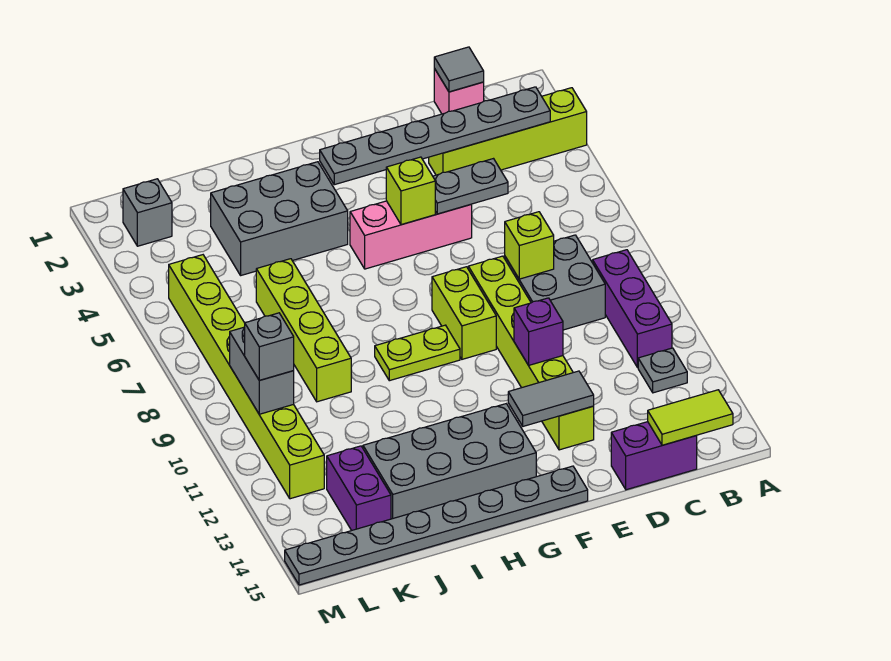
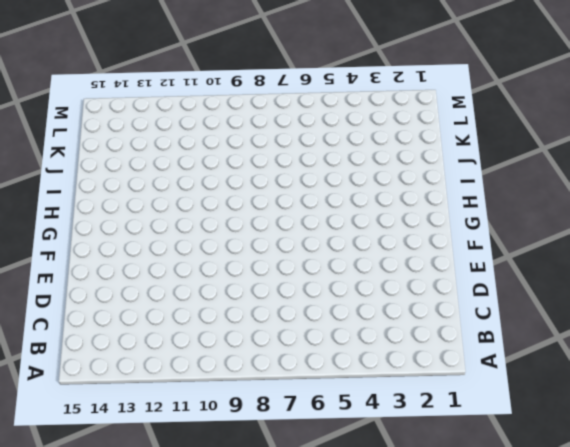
none -> lime brick A3:D3 level 1
none -> purple brick B9:B11 level 1
none -> grey plate B12 level 1

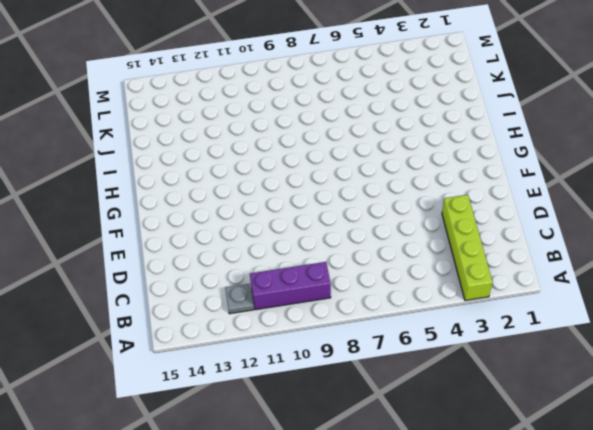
none -> pink brick C1 level 1
none -> grey brick C8:D9 level 1
none -> purple brick C15:D15 level 1

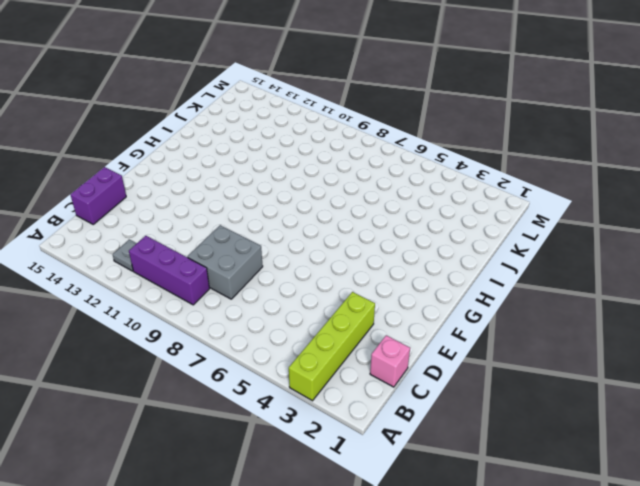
none -> pink brick E5:G5 level 1
none -> lime brick E8:E13 level 1
none -> lime brick F8:F9 level 1

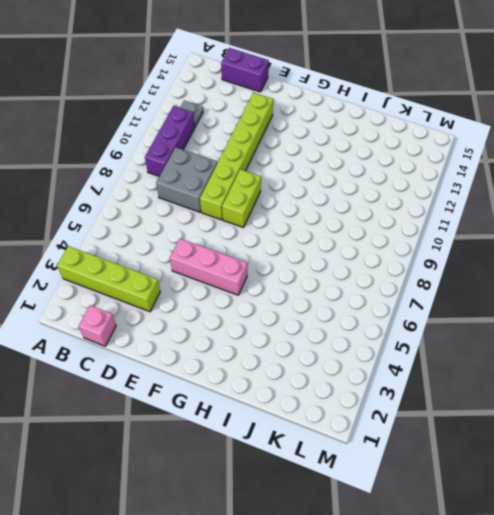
none -> grey plate F15:M15 level 1
none -> lime plate G9:H9 level 1
none -> grey brick G13:J14 level 1

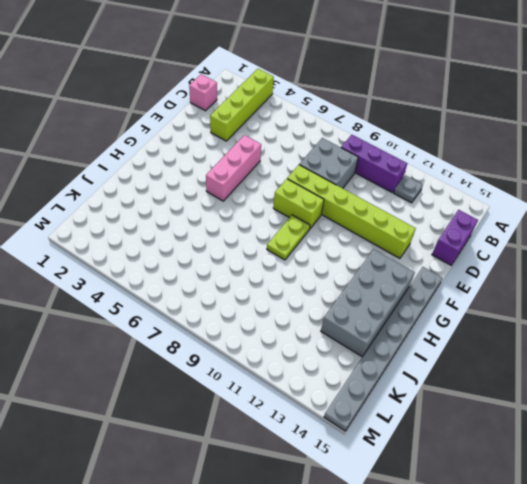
none -> grey brick H3:J4 level 1
none -> lime brick J6:J9 level 1
none -> purple brick K13:K14 level 1

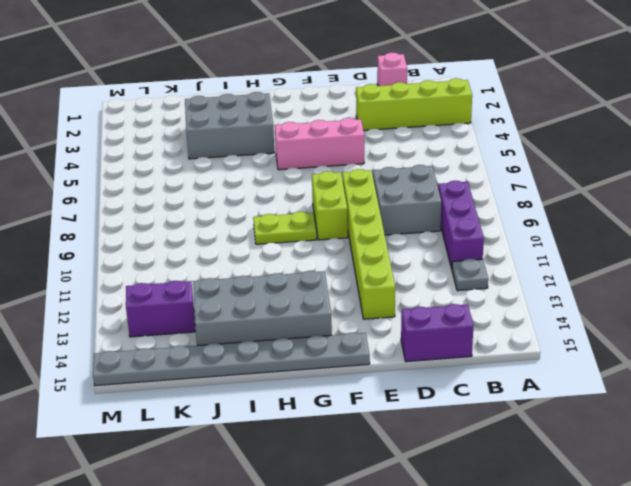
purple brick K13:L13 level 1 -> purple brick K13:K14 level 1
none -> lime brick J6:J9 level 1
none -> grey brick L2 level 1
none -> lime brick L5:L12 level 1

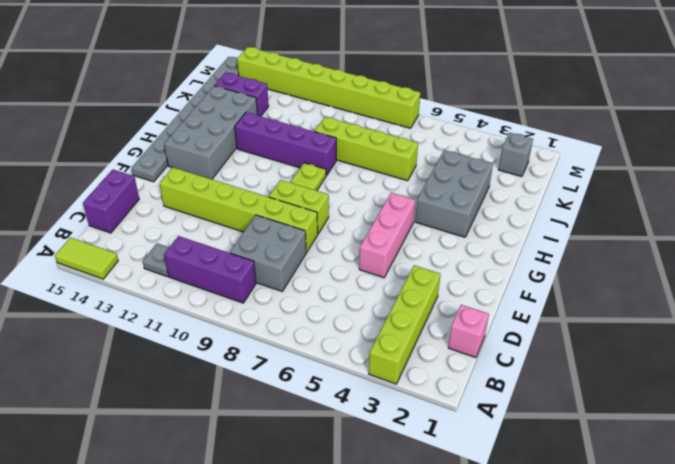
lime tile A14:A15 level 1 -> lime tile B15:C15 level 2
purple brick I9:I12 level 1 -> none
lime brick M7:M14 level 1 -> lime brick L5:L12 level 1
none -> grey plate B3:G3 level 2
none -> grey tile C1 level 2
none -> grey plate D5:E5 level 2

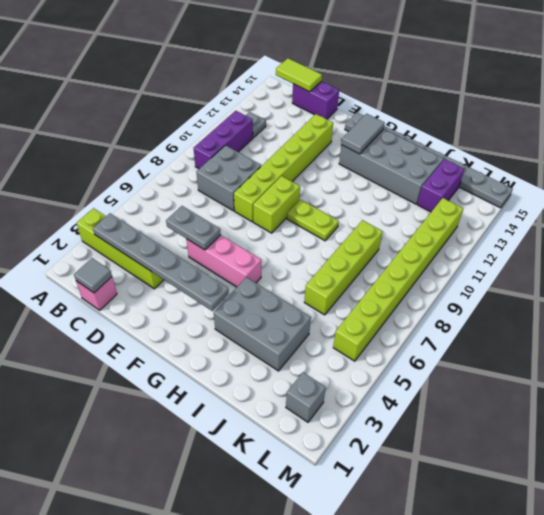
grey tile G13:G14 level 2 -> grey tile E13:F13 level 2
none -> lime brick D8 level 2
none -> purple brick E11 level 2
none -> lime brick F5 level 2

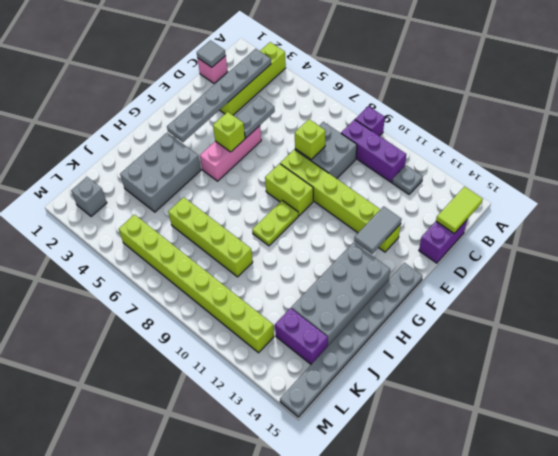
purple brick A9 level 1 -> purple brick E11 level 2
none -> grey brick L9:L10 level 2
none -> grey brick L10 level 3

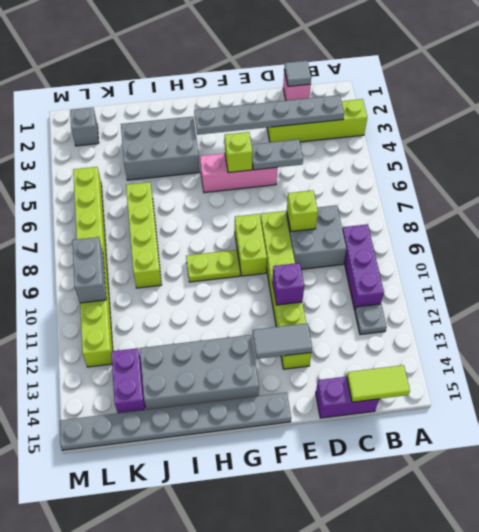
none -> grey brick L10 level 3

